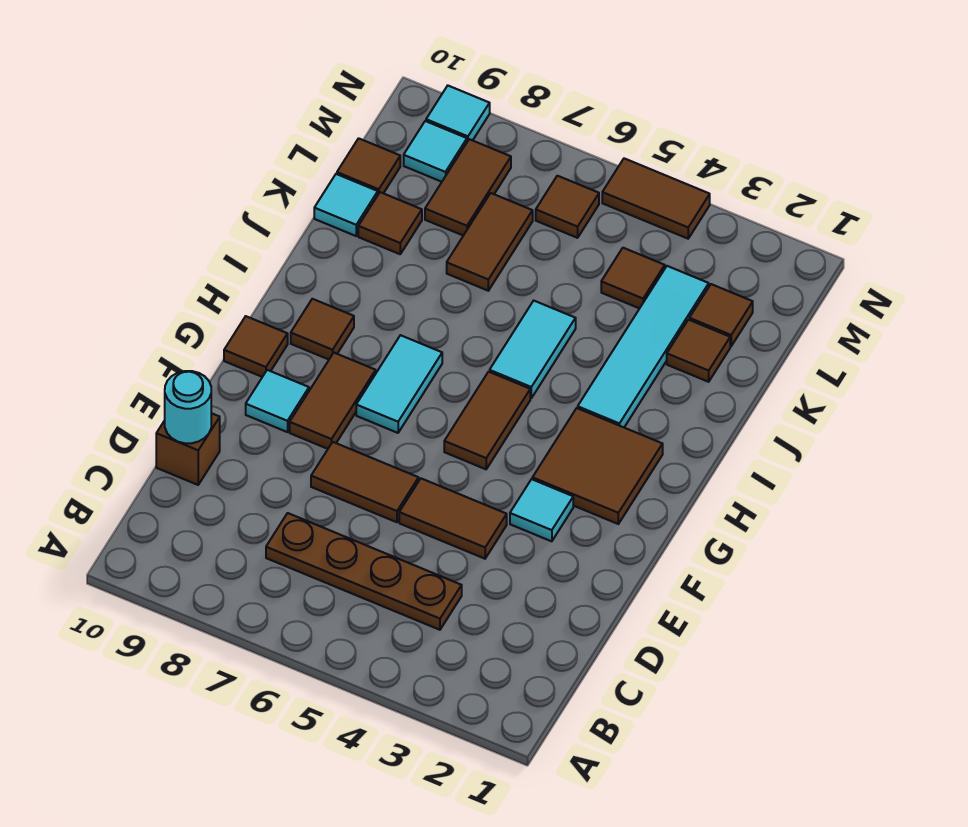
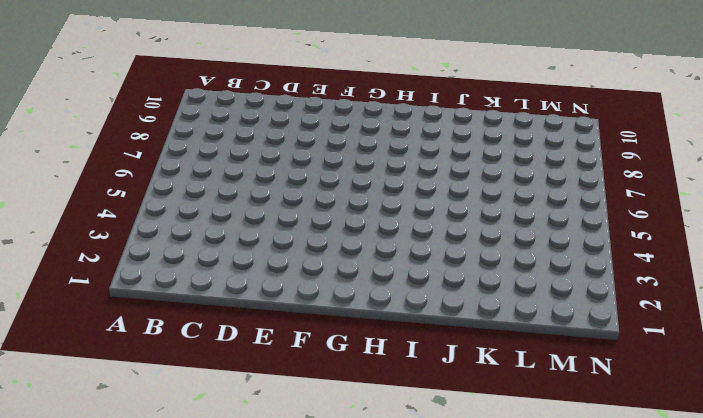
none -> brown plate C4:C7 level 1
none -> brown brick D10 level 1
none -> brown tile E4:E5 level 1

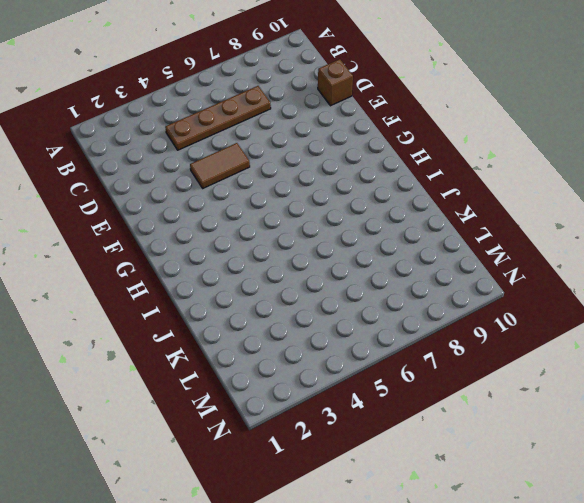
none -> brown tile E6:E7 level 1
none -> cyan tile F3 level 1
none -> brown tile F8:G8 level 1

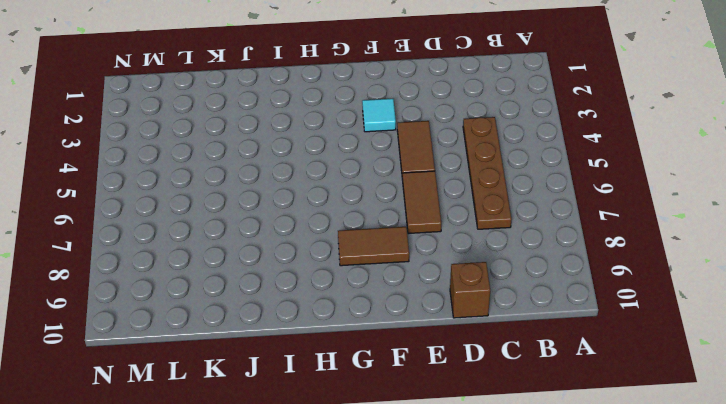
none -> cyan tile F9 level 1
none -> brown tile G2:H3 level 1
none -> brown tile G5:H5 level 1

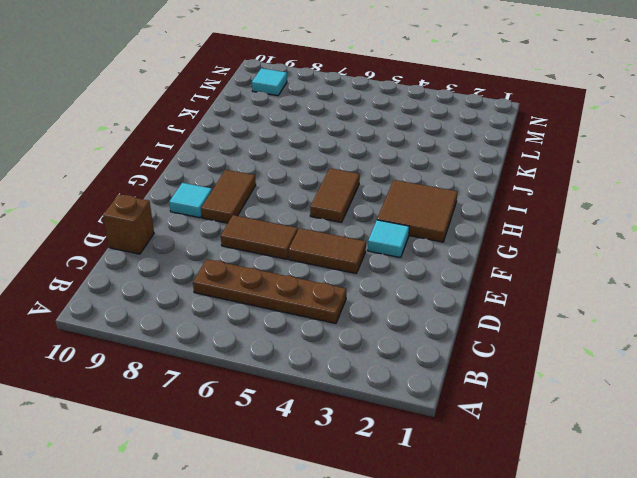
none -> cyan tile G7:H7 level 1
none -> brown tile G10 level 1
none -> brown tile H9 level 1

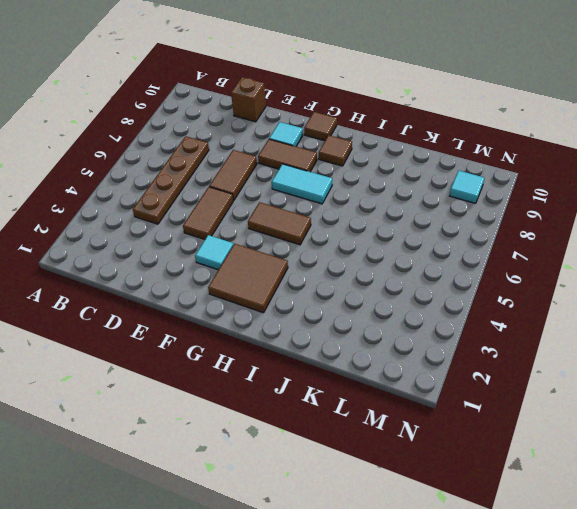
none -> cyan tile I3:L3 level 1
none -> cyan tile I5:J5 level 1
none -> brown tile K2 level 1

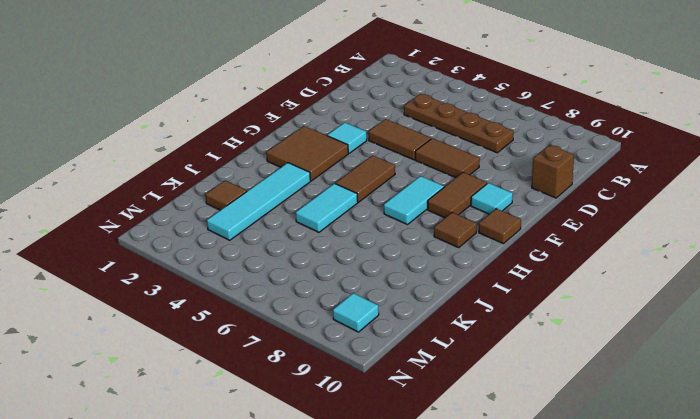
none -> brown tile K7:L7 level 1
none -> brown tile K9 level 1
none -> cyan tile K10 level 1

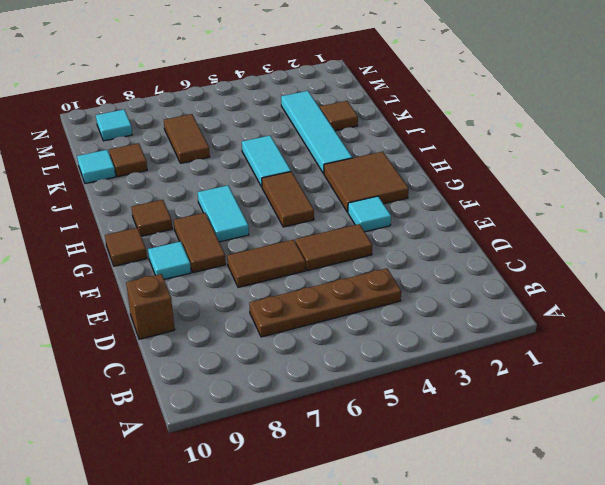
none -> brown tile L2 level 1
none -> brown tile L4 level 1
none -> brown tile L8:M8 level 1

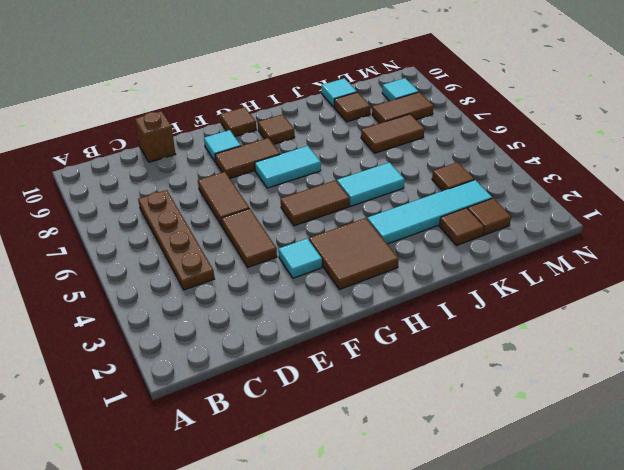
none -> brown tile L10 level 1
none -> brown tile M6 level 1
none -> brown tile N4:N5 level 1

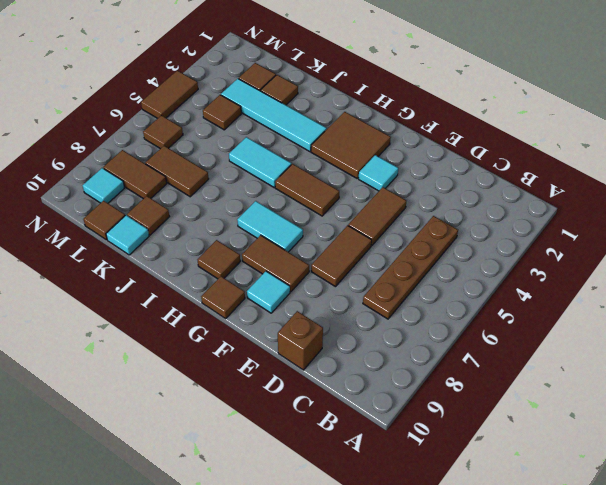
none -> cyan tile N9 level 1
none -> cyan round brick D10 level 2

